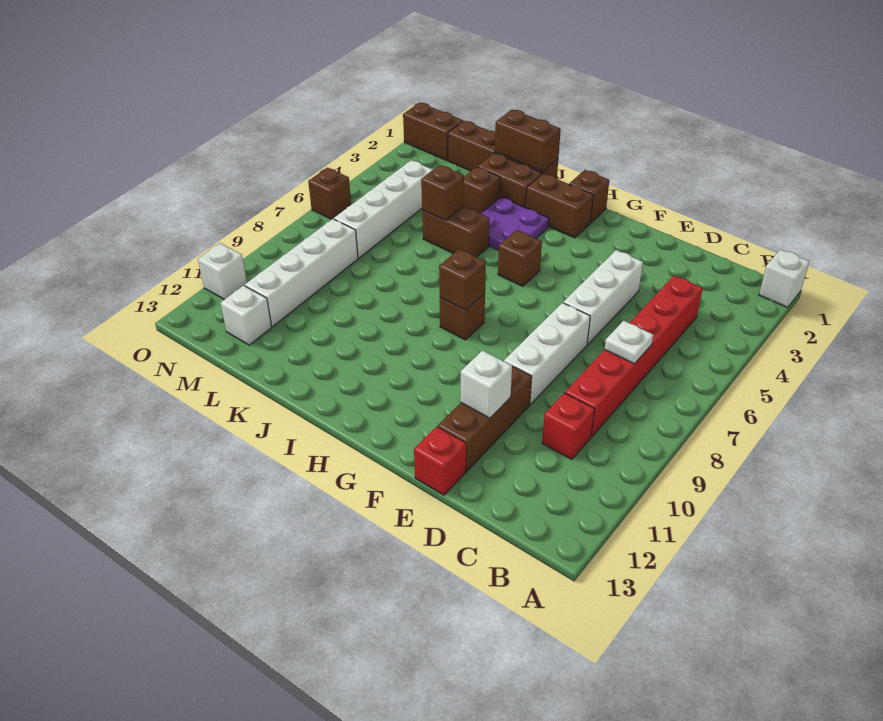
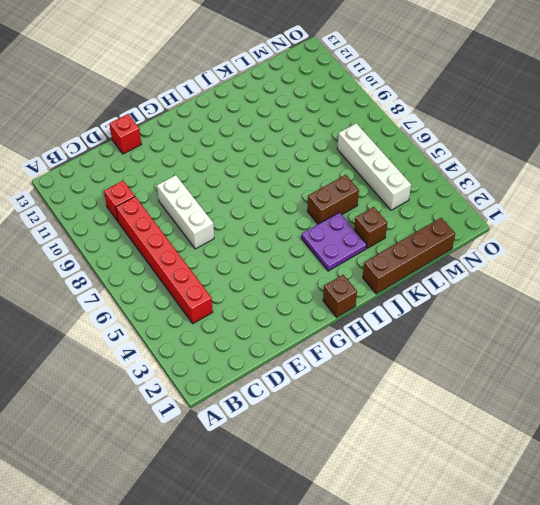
none -> white brick A1 level 1
none -> white brick E4:E6 level 1
none -> brown brick E10:E12 level 1

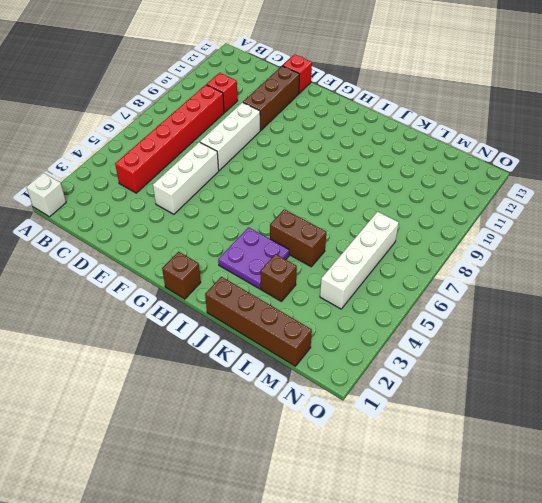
none -> brown brick H2:I2 level 1
none -> brown brick H5 level 1
none -> brown brick H8 level 1

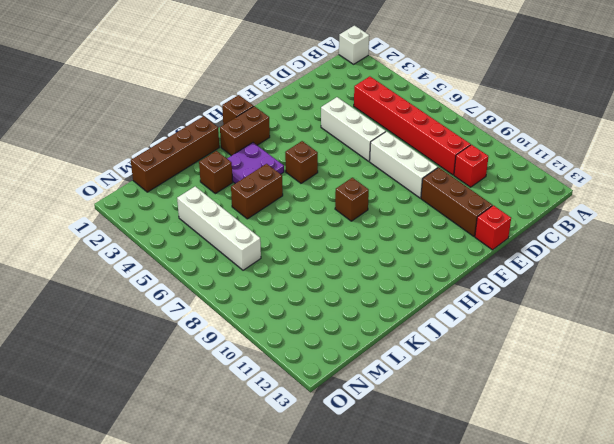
none -> brown brick J2:K2 level 1
none -> white brick M8:M11 level 1
none -> white brick M12 level 1

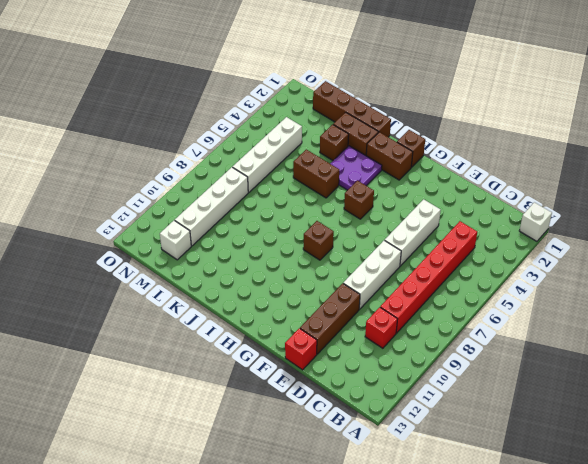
none -> brown brick N1:O1 level 1
none -> brown brick O6 level 1
none -> white brick O11 level 1

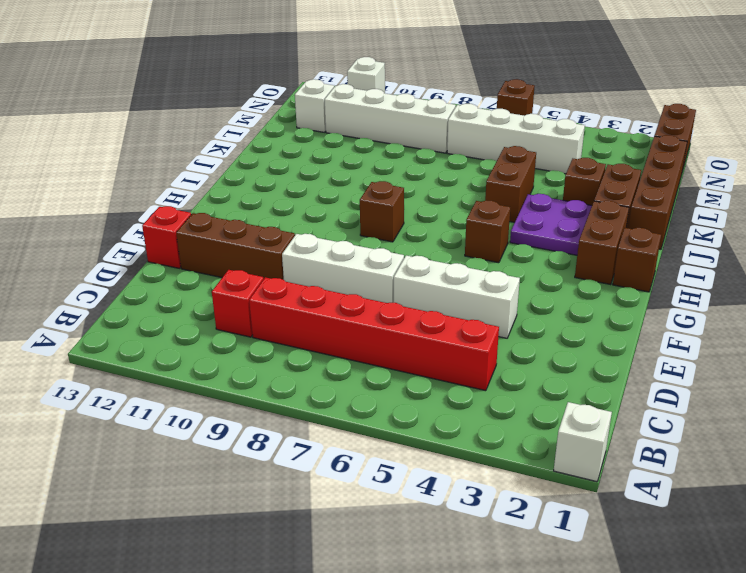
none -> white plate C7 level 2
none -> white brick E11 level 2
none -> brown brick H8 level 2

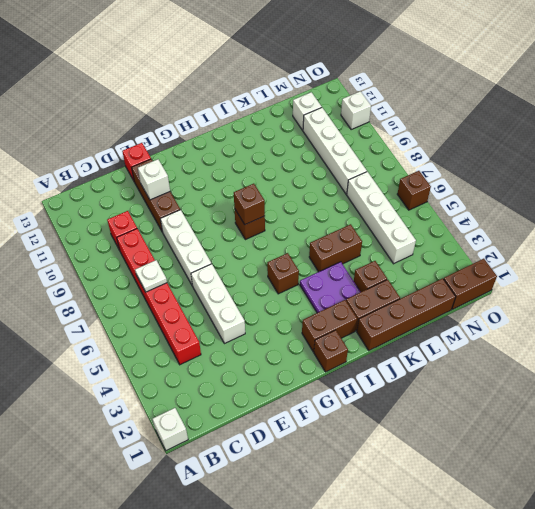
none -> brown brick J1:K1 level 2
none -> brown brick K5 level 2

